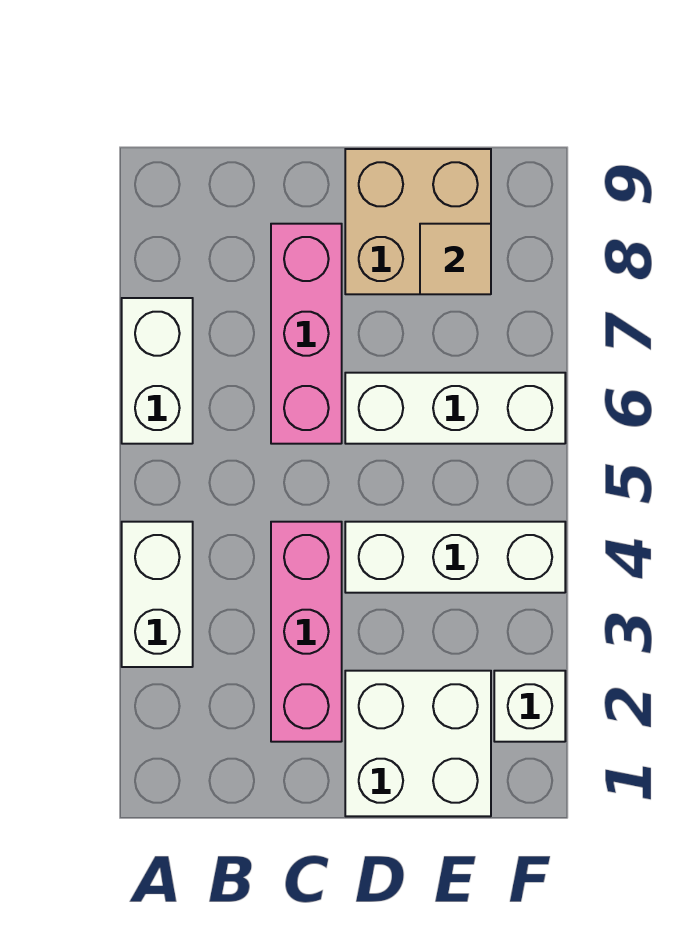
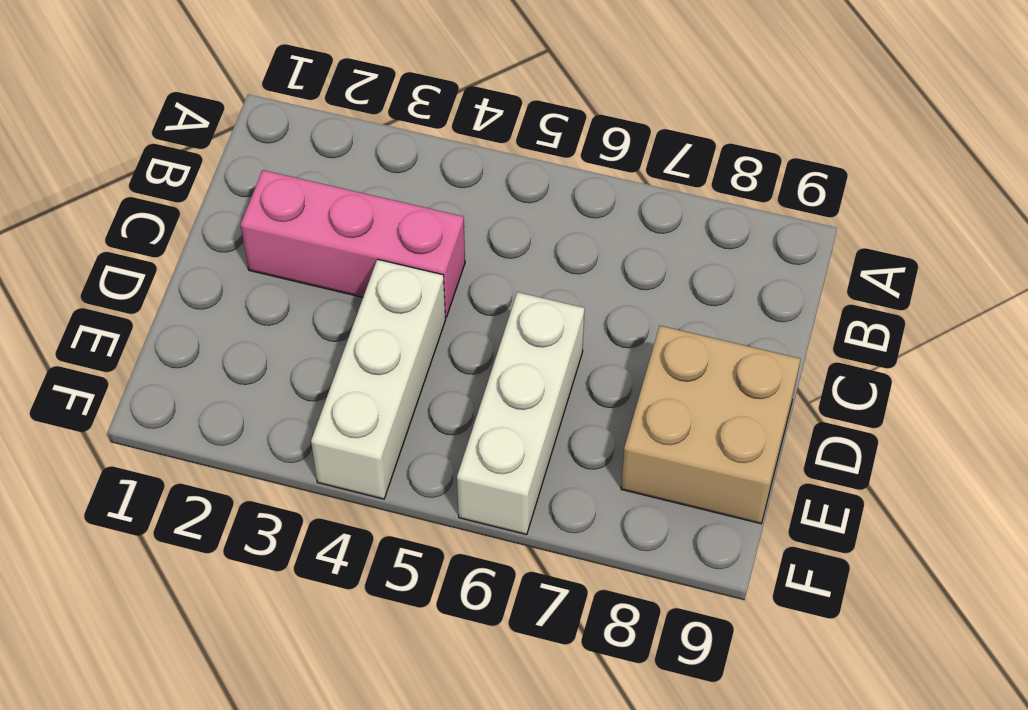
none -> white brick A3:A4 level 1
none -> white brick A6:A7 level 1

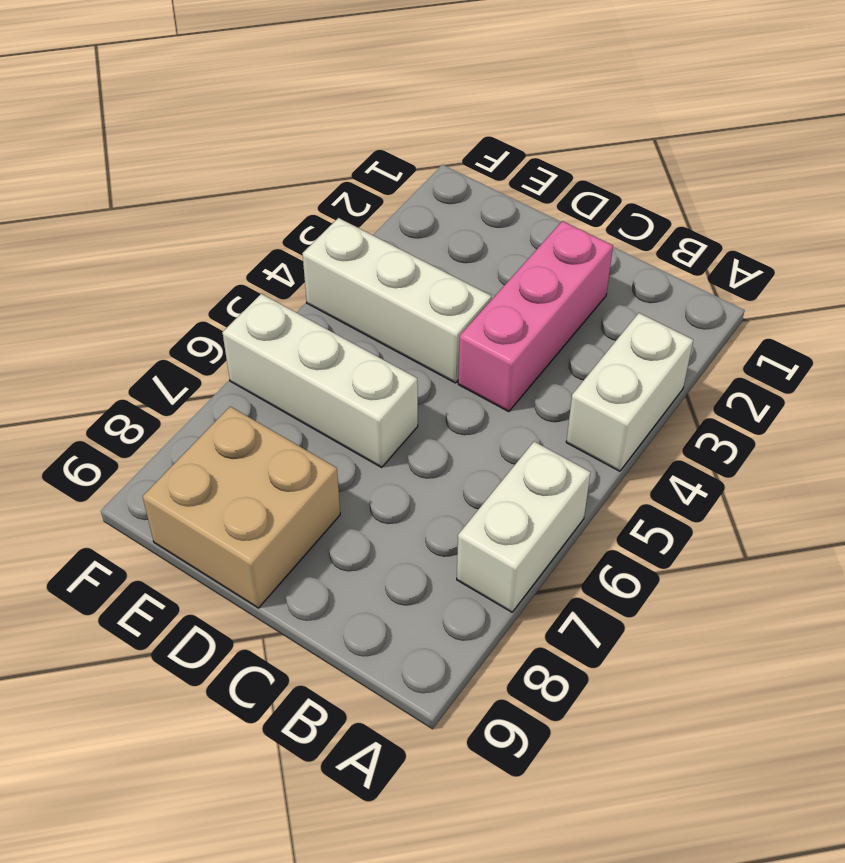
none -> pink brick C6:C8 level 1
none -> white brick D1:E2 level 1

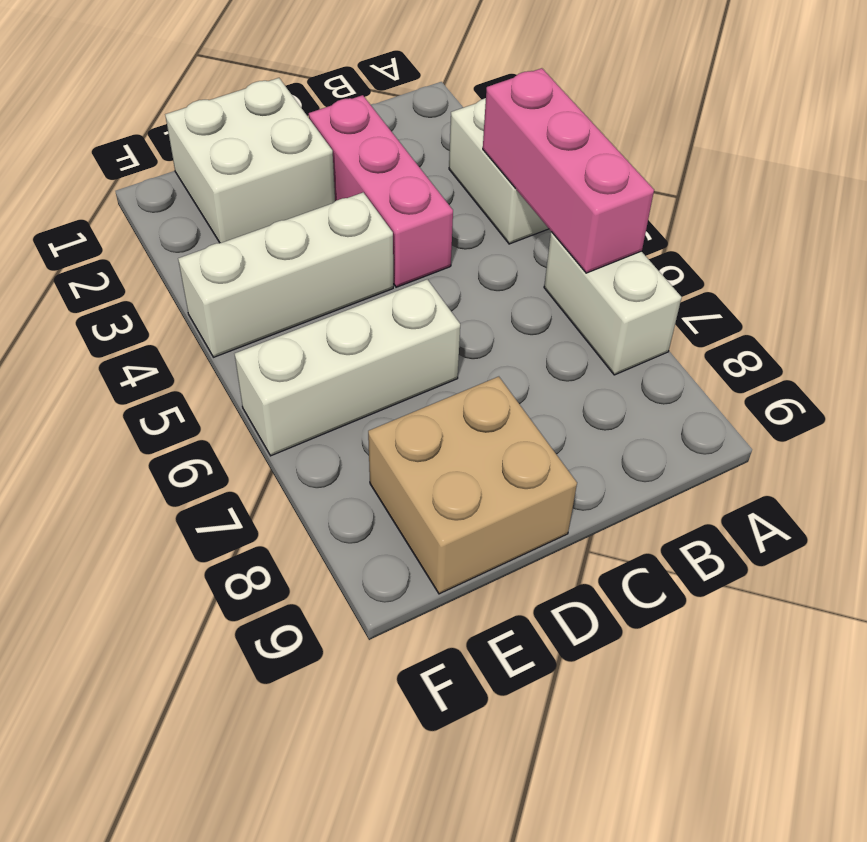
pink brick A4:A6 level 2 -> pink brick C6:C8 level 1
none -> white brick F2 level 1
none -> tan tile E8 level 2

